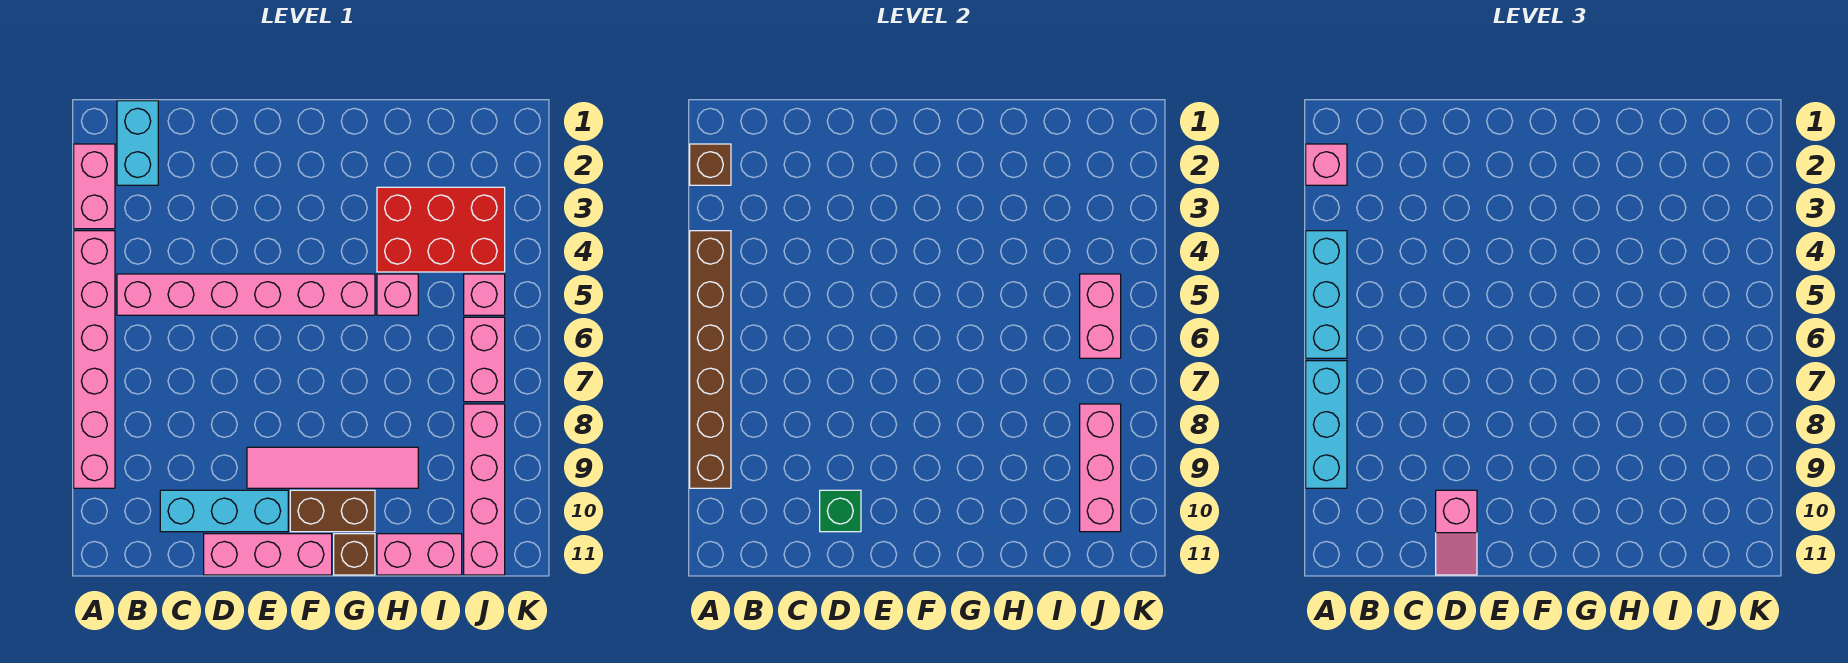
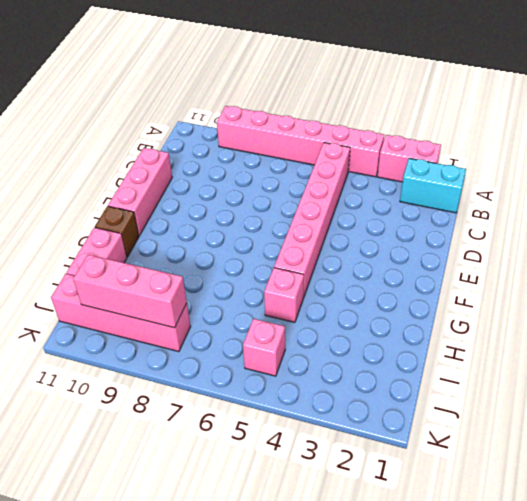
none -> cyan brick C10:E10 level 1
none -> pink tile E9:H9 level 1
none -> brown brick F10:G10 level 1

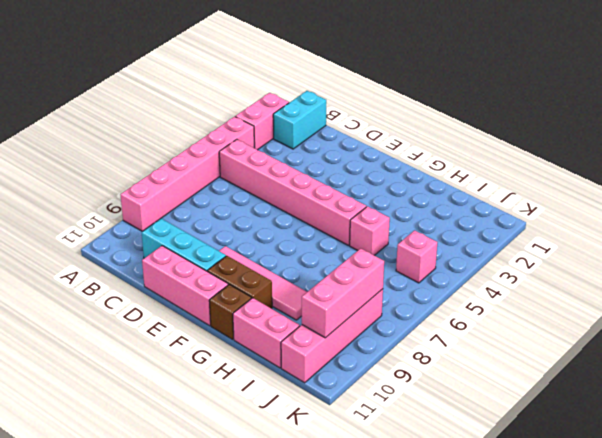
none -> red brick H3:J4 level 1
none -> pink brick J6:J7 level 1
none -> brown brick A2 level 2

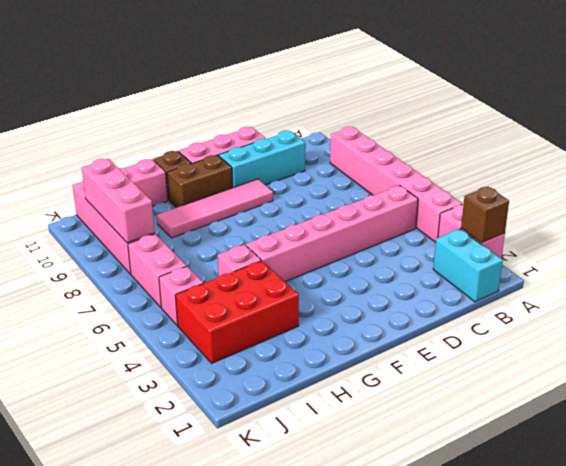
none -> brown brick A4:A9 level 2
none -> green brick D10 level 2
none -> pink brick J5:J6 level 2

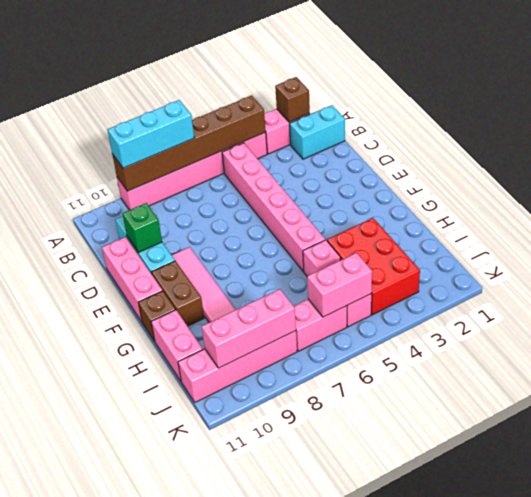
none -> pink brick A2 level 3
none -> cyan brick A4:A6 level 3
none -> pink slope D10:D11 level 3 top 10

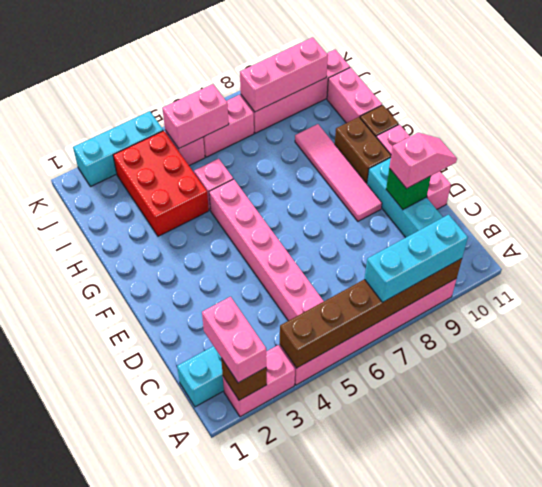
pink brick A2:B2 level 3 -> pink brick A2 level 3
cyan brick K2:K4 level 1 -> cyan brick A4:A6 level 3

